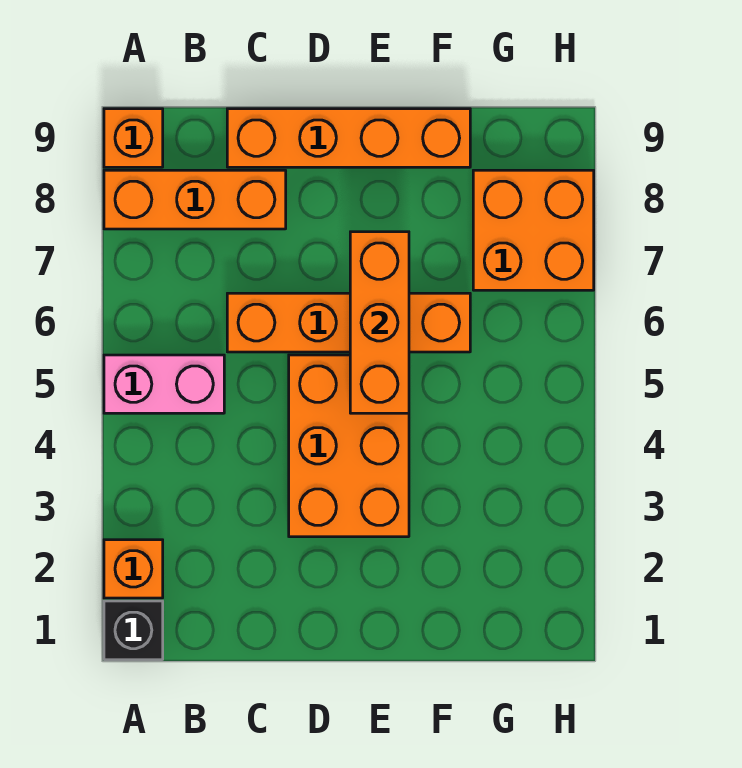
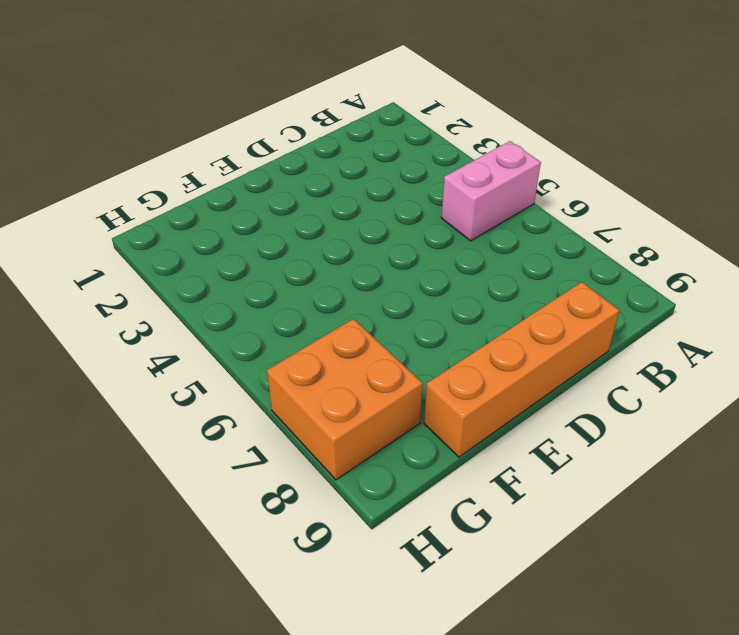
none -> black brick A1 level 1
none -> orange brick A2 level 1

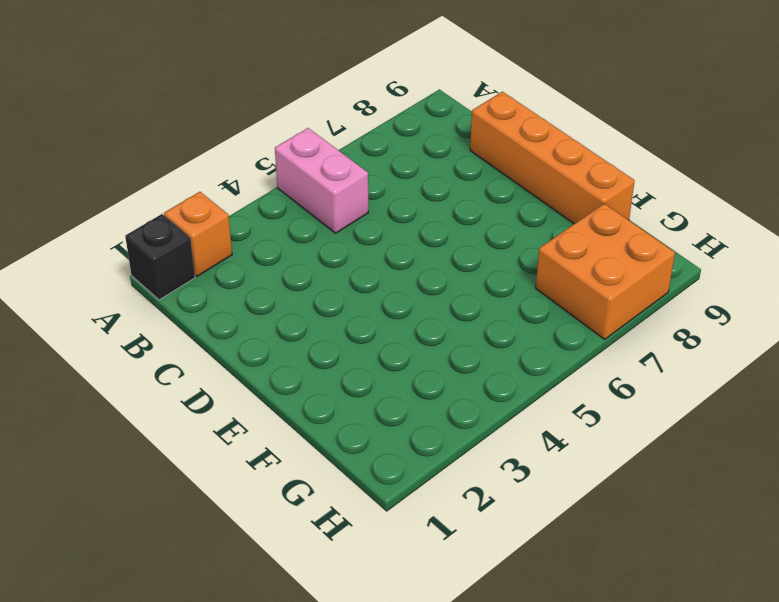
none -> orange brick A8:C8 level 1
none -> orange brick A9 level 1

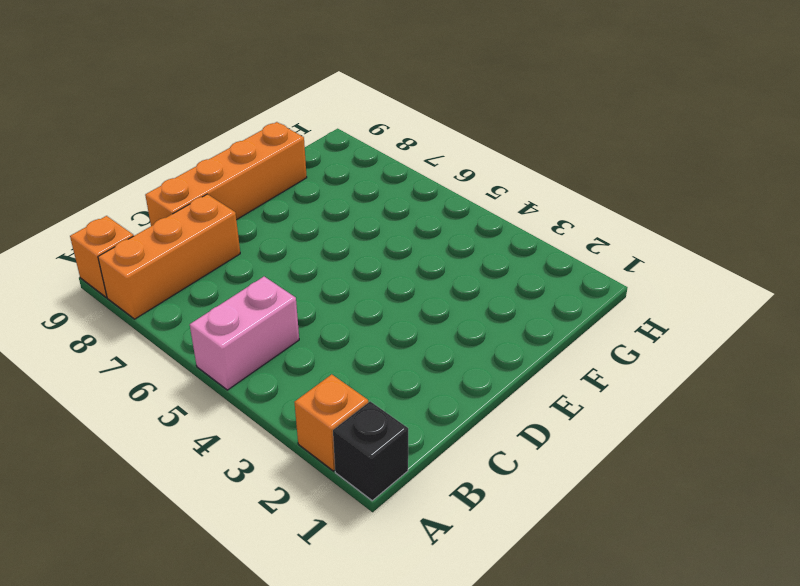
none -> orange brick C6:F6 level 1
none -> orange brick D3:E5 level 1

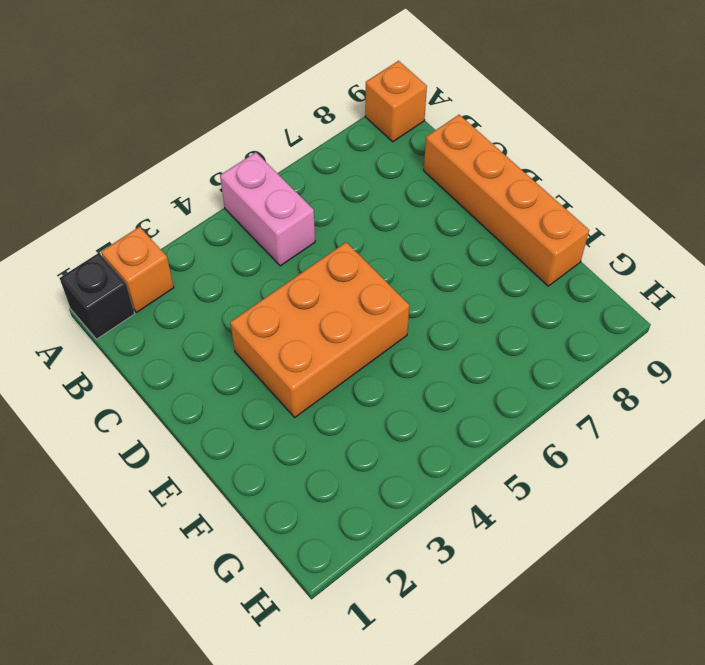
none -> orange brick A8:C8 level 1
none -> orange brick C6:F6 level 1

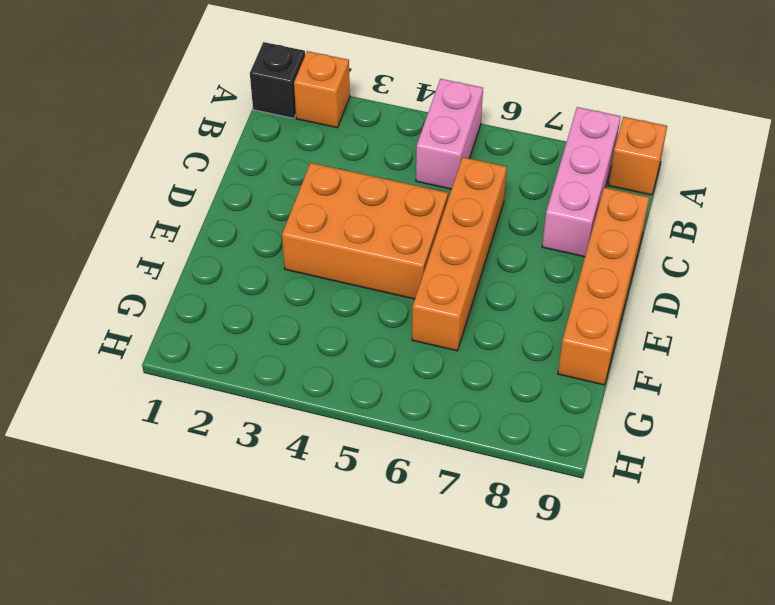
pink brick A8:C8 level 1 -> orange brick A8:C8 level 1
none -> orange brick G7:H8 level 1
none -> orange brick E5:E7 level 2

